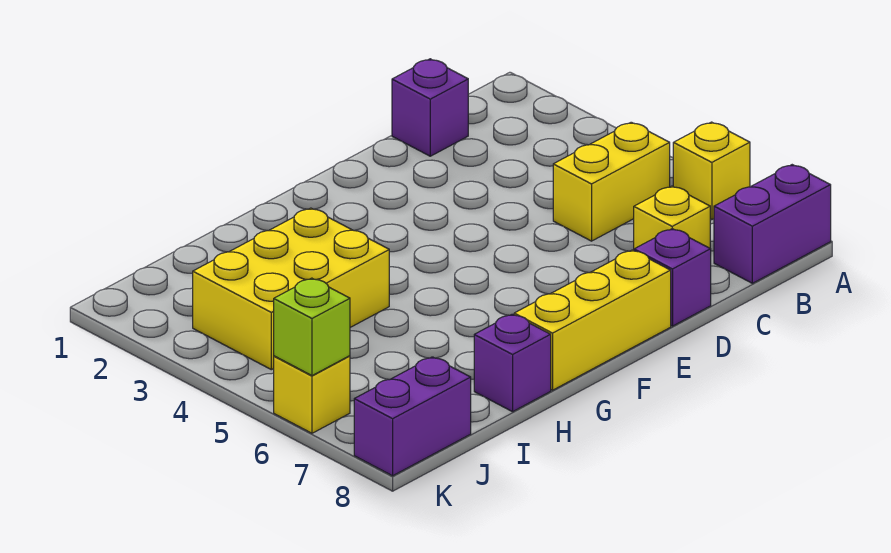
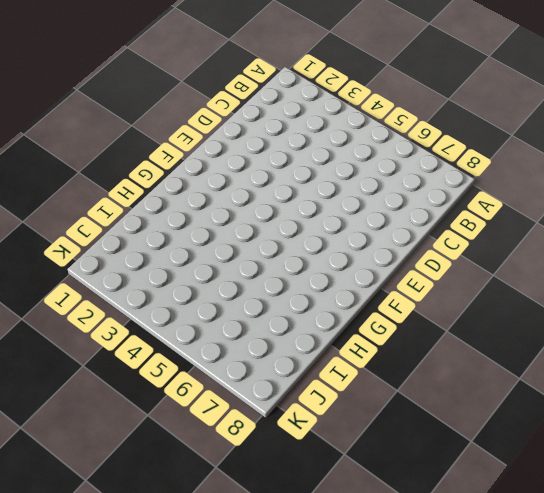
none -> yellow brick A6 level 1
none -> purple brick A8:B8 level 1
none -> yellow brick B5:C5 level 1

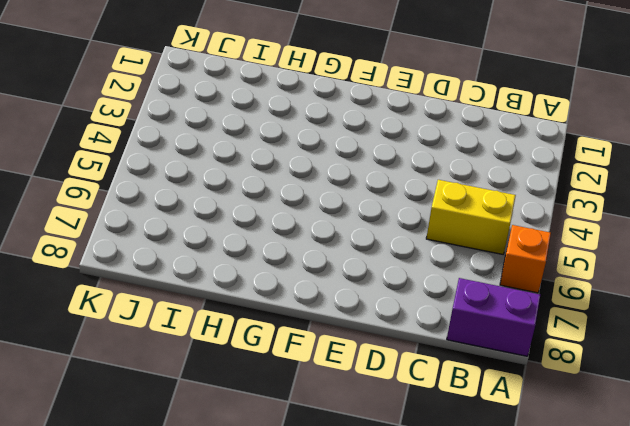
orange brick A6 level 1 -> yellow brick A6 level 1
none -> purple brick C1 level 1
none -> yellow brick C7 level 1
none -> purple brick D8 level 1

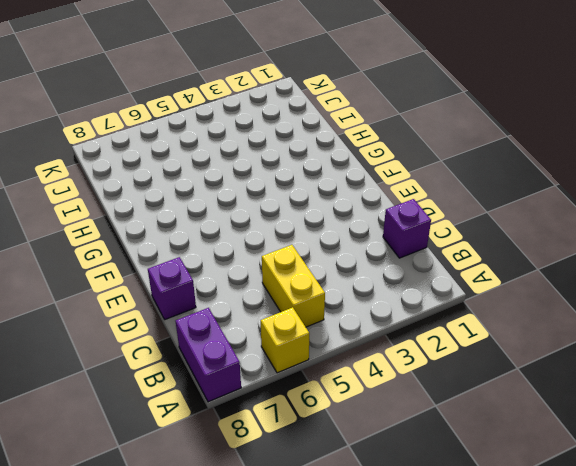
none -> yellow brick C7 level 1
none -> yellow brick E8:G8 level 1
none -> yellow brick H3:J4 level 1

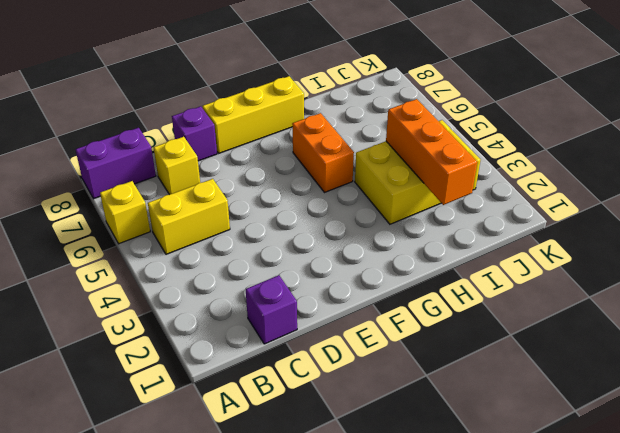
orange brick G5:G6 level 1 -> none
orange brick I2:I4 level 2 -> none
none -> purple brick H8 level 1
none -> purple brick J8:K8 level 1
none -> yellow brick K6 level 1

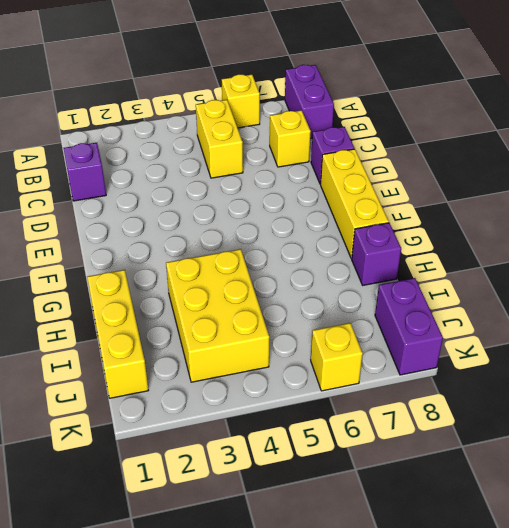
yellow brick H1:J1 level 1 -> none
none -> lime brick K6 level 2

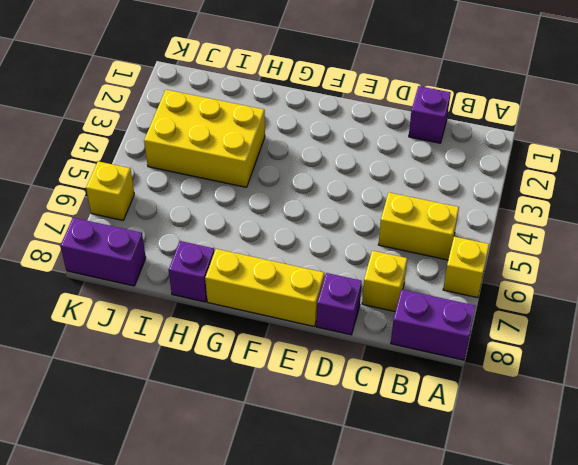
none -> lime brick K6 level 2

